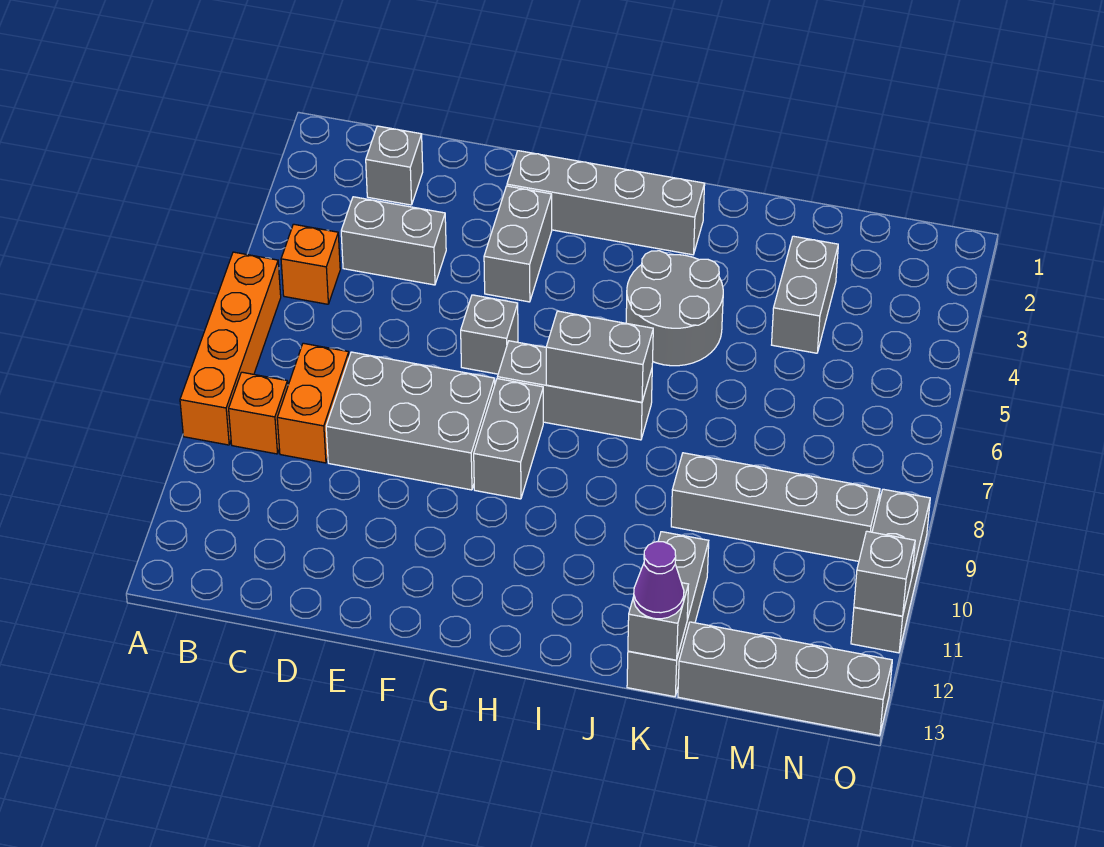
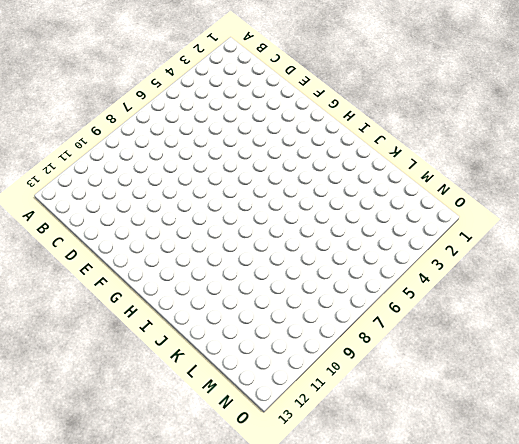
none -> orange brick A6:A9 level 1
none -> orange brick B5 level 1
none -> orange brick B9 level 1

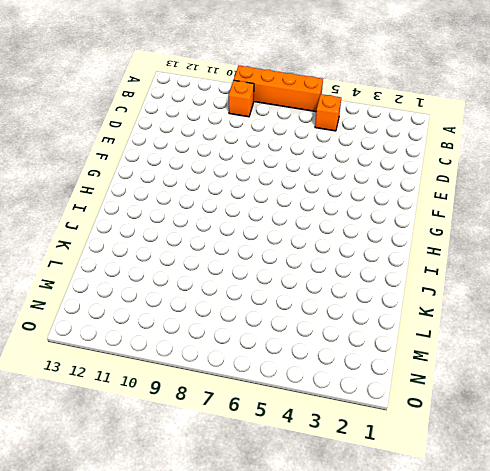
none -> grey brick C2 level 1
none -> grey brick C4:D4 level 1
none -> orange brick C8:C9 level 1

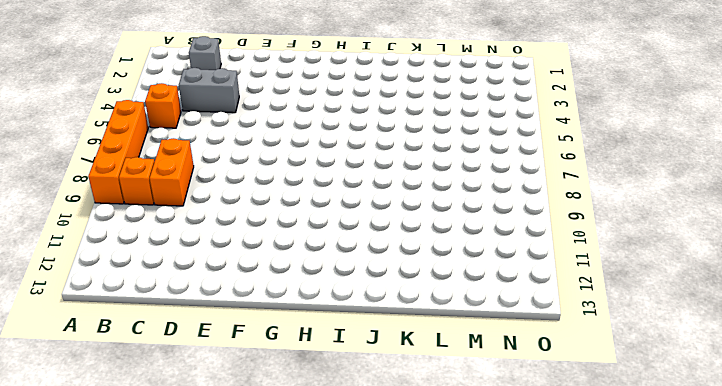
none -> grey brick D8:F9 level 1
none -> grey brick F2:I2 level 1
none -> grey brick F3:F4 level 1

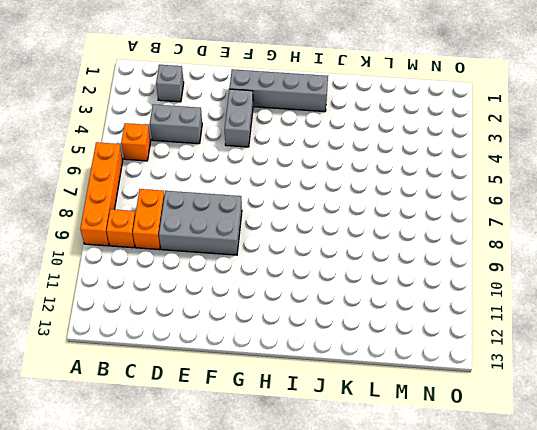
none -> grey brick F6 level 1
none -> grey brick G7:I7 level 1
none -> grey brick G8:G9 level 1

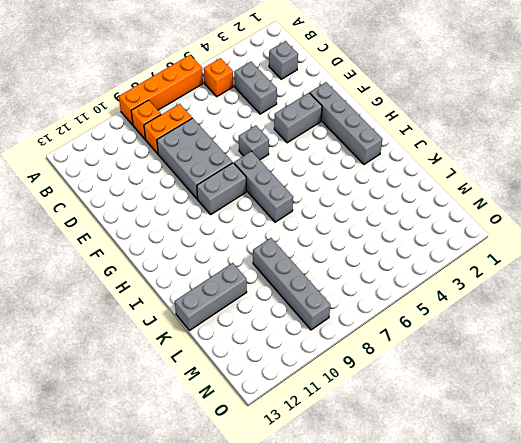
none -> grey round brick I4:J5 level 1
none -> grey brick L3:L4 level 1
none -> grey brick L13:O13 level 1

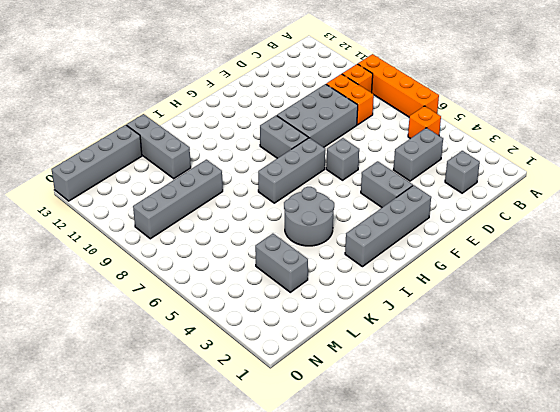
none -> grey brick O9:O11 level 1
none -> grey brick H7:I7 level 2
none -> grey brick K13 level 2

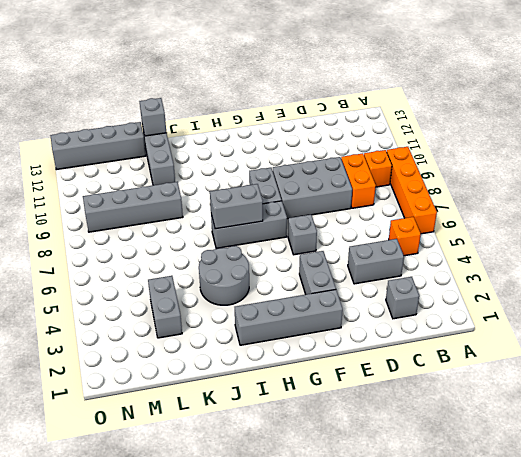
none -> grey brick O9:O11 level 1
none -> grey brick O11 level 2
none -> purple cone K13 level 3

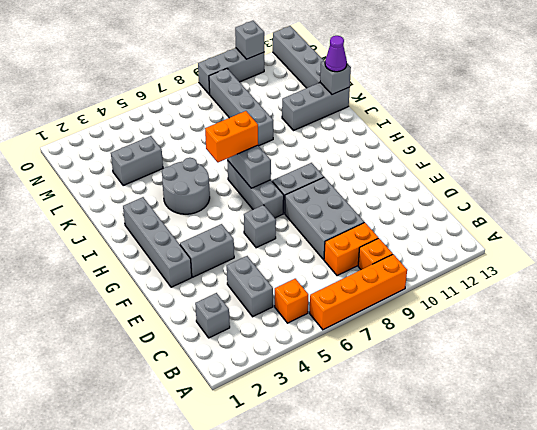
orange brick I6:I7 level 3 -> none

